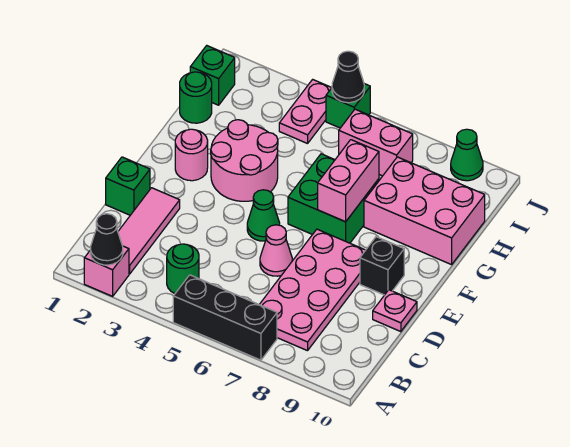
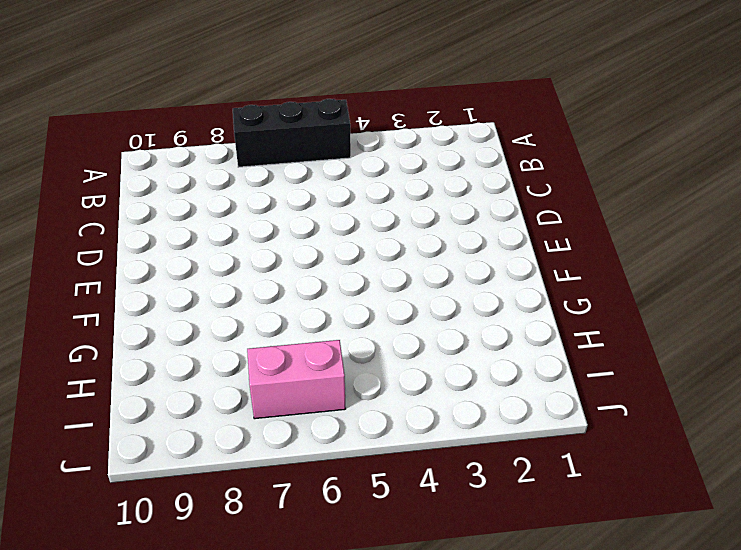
none -> pink brick A2 level 1
none -> pink tile B2:D2 level 1
none -> green round brick B4 level 1

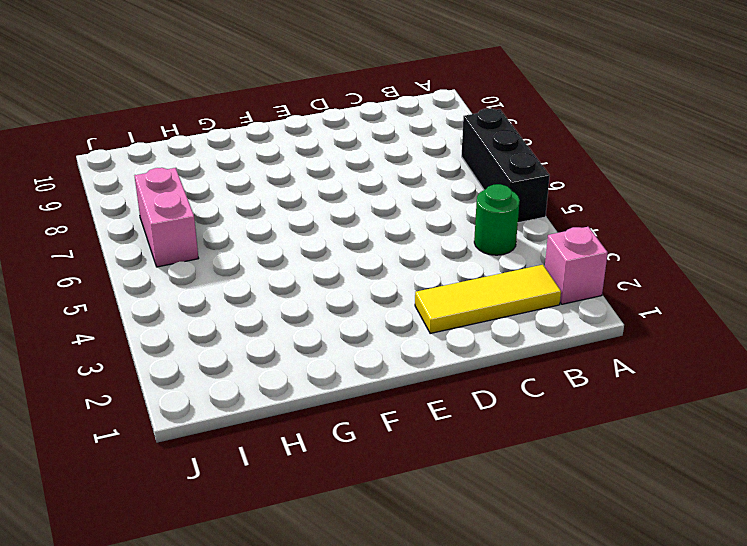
yellow tile B2:D2 level 1 -> pink tile B2:D2 level 1
none -> pink plate B7:E8 level 1
none -> green brick D1 level 1
none -> pink cone D6 level 1

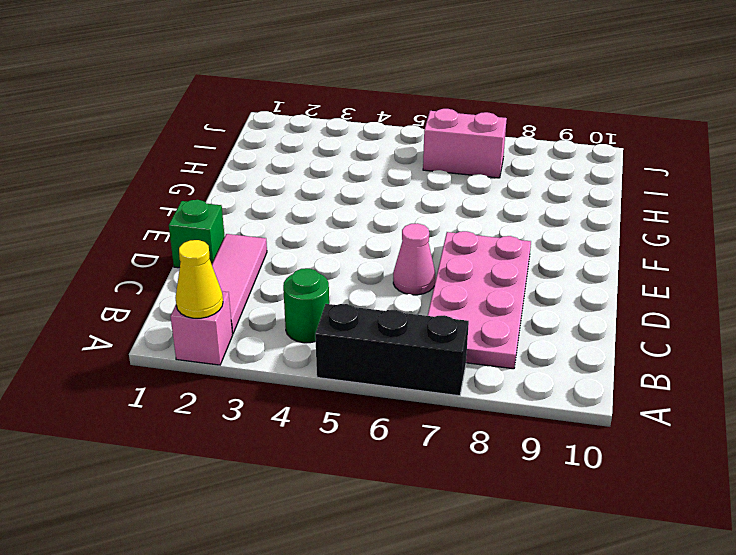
yellow cone A2 level 2 -> black cone A2 level 2
none -> pink plate D10 level 1
none -> green cone E5 level 1
none -> black brick E9 level 1

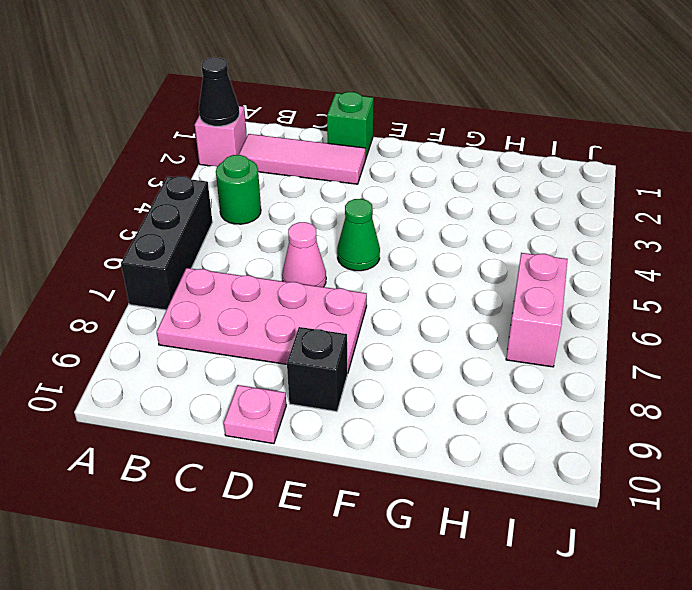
none -> pink round brick F2 level 1
none -> pink round brick F3:G4 level 1
none -> green brick F6:G7 level 1

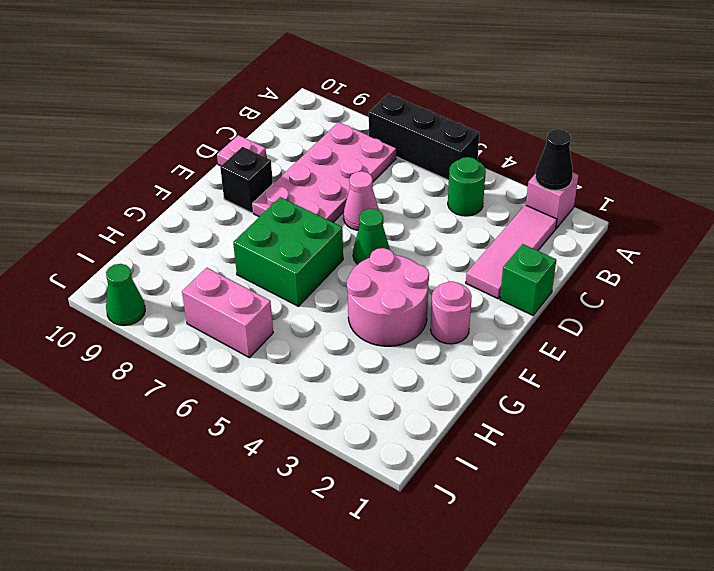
none -> pink brick G8:H10 level 1
none -> green round brick H1 level 1
none -> green brick I1 level 1

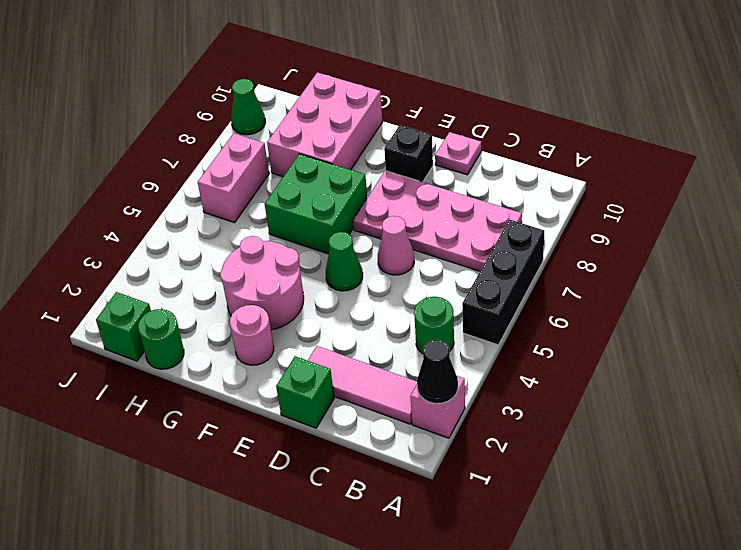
none -> pink plate I4:J4 level 1
none -> green brick J5 level 1
none -> pink brick F7:G7 level 2

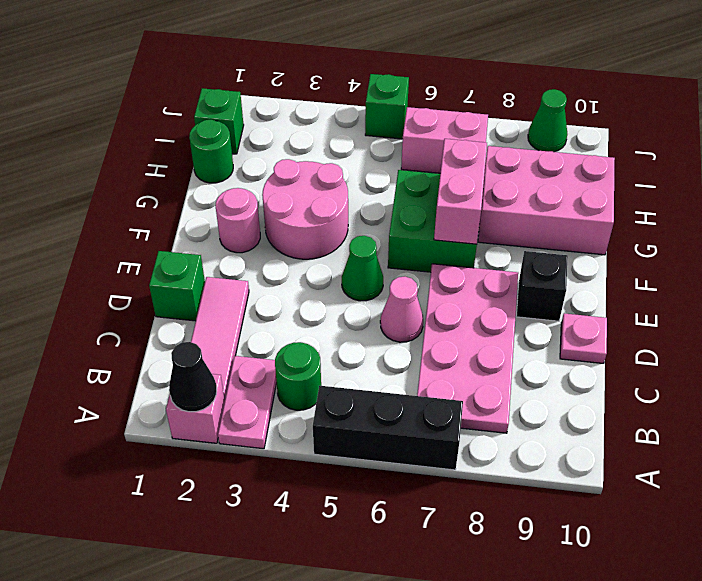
pink plate A3:B3 level 1 -> pink plate I4:J4 level 1
none -> black cone J5 level 2

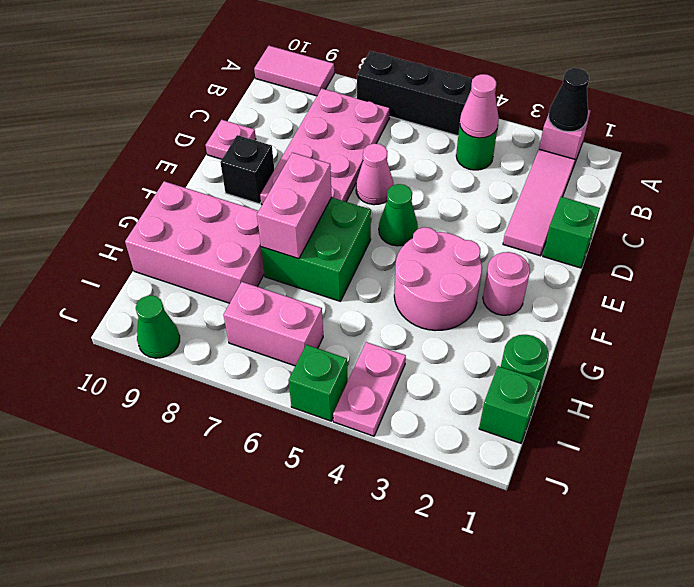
pink tile A9:A10 level 1 -> none
pink cone B4 level 2 -> none
none -> black cone J5 level 2

